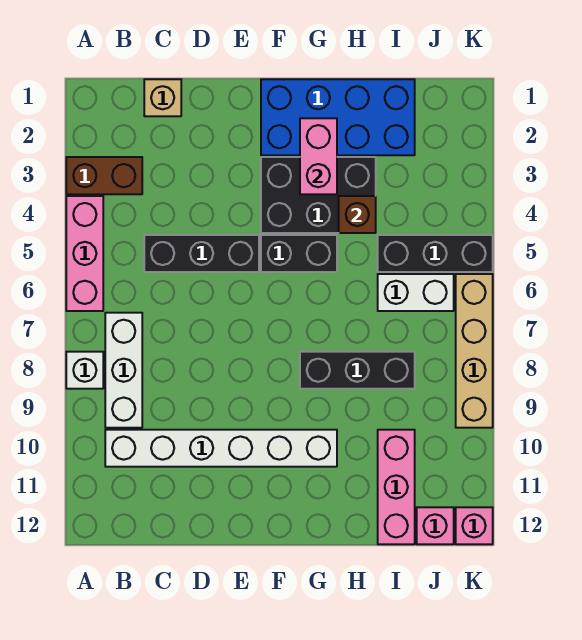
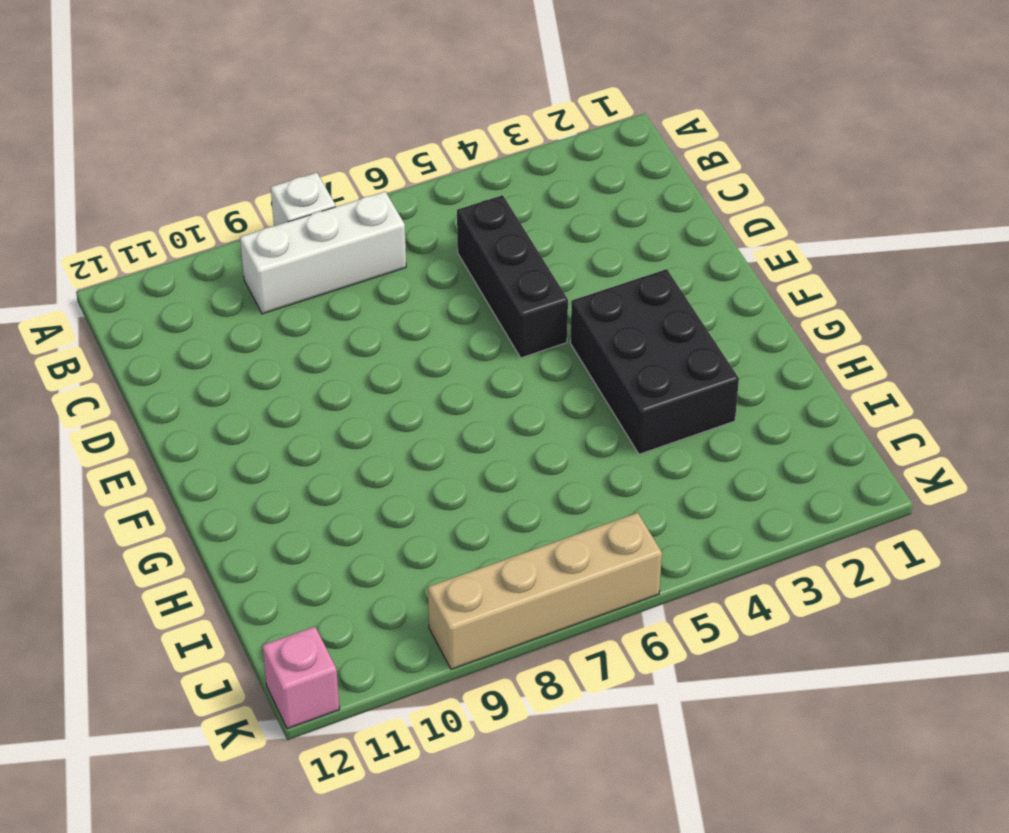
none -> brown brick A3:B3 level 1
none -> pink brick A4:A6 level 1
none -> white brick B10:G10 level 1

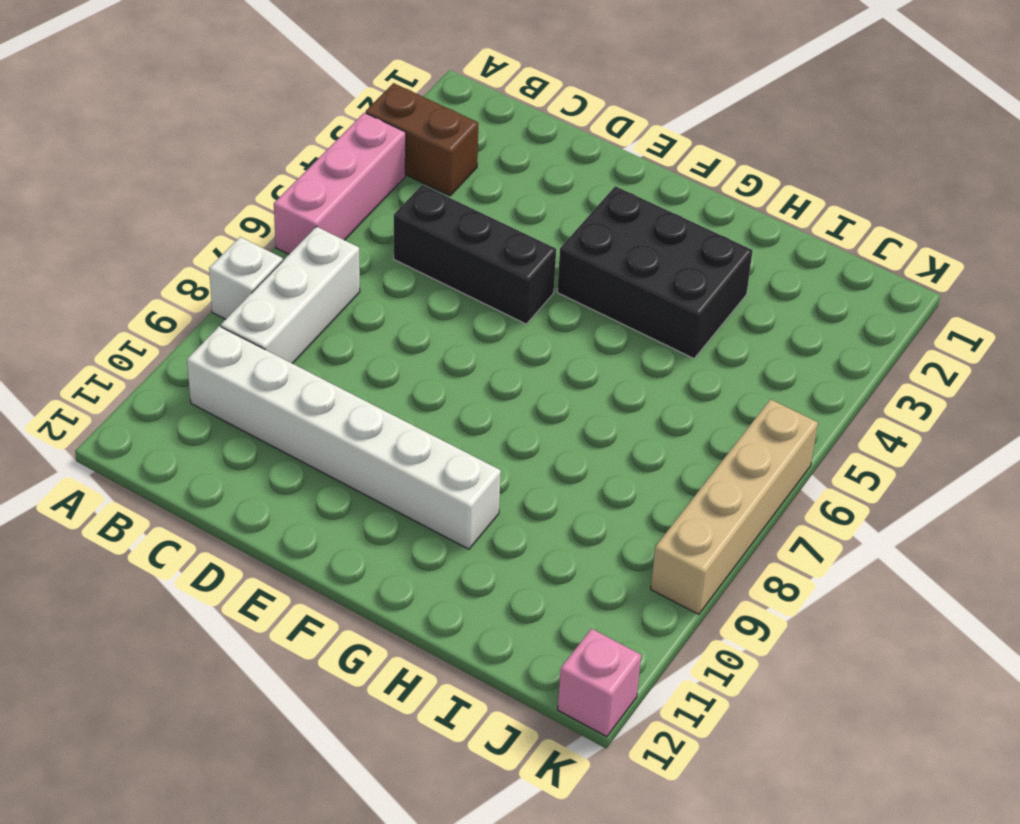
none -> tan brick C1 level 1
none -> blue brick F1:I2 level 1
none -> black brick F5:G5 level 1

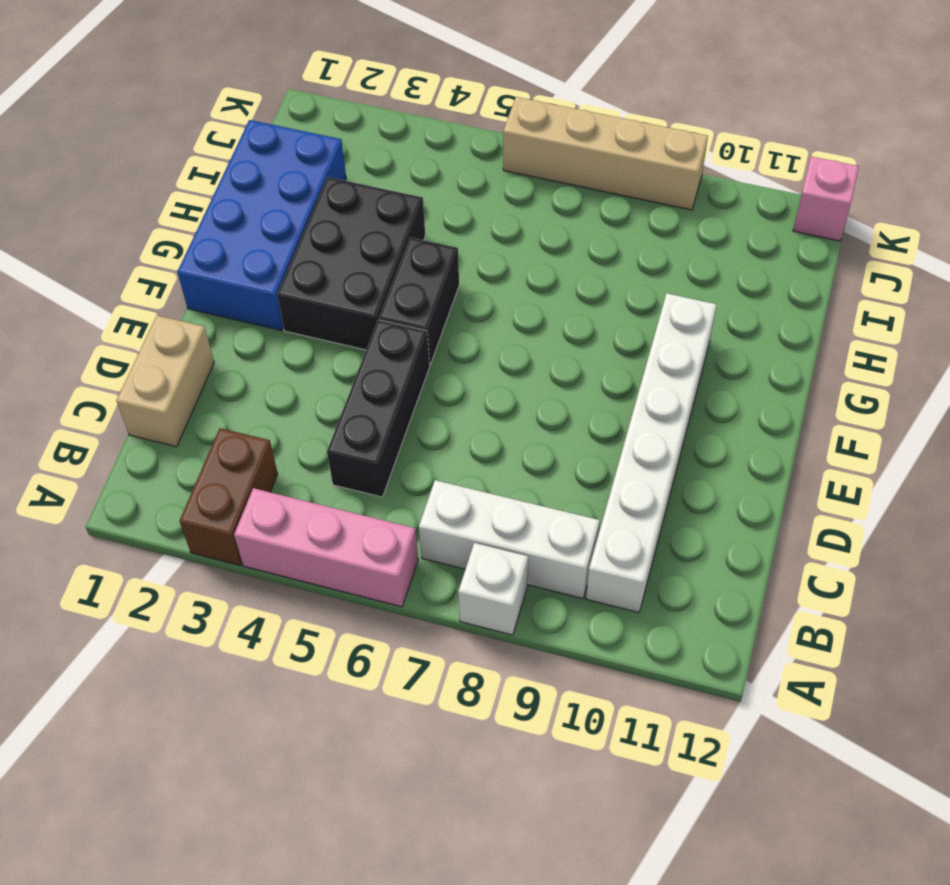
tan brick C1:D1 level 1 -> tan brick C1 level 1
none -> black brick G8:I8 level 1
none -> black brick I5:K5 level 1
none -> white brick I6:J6 level 1

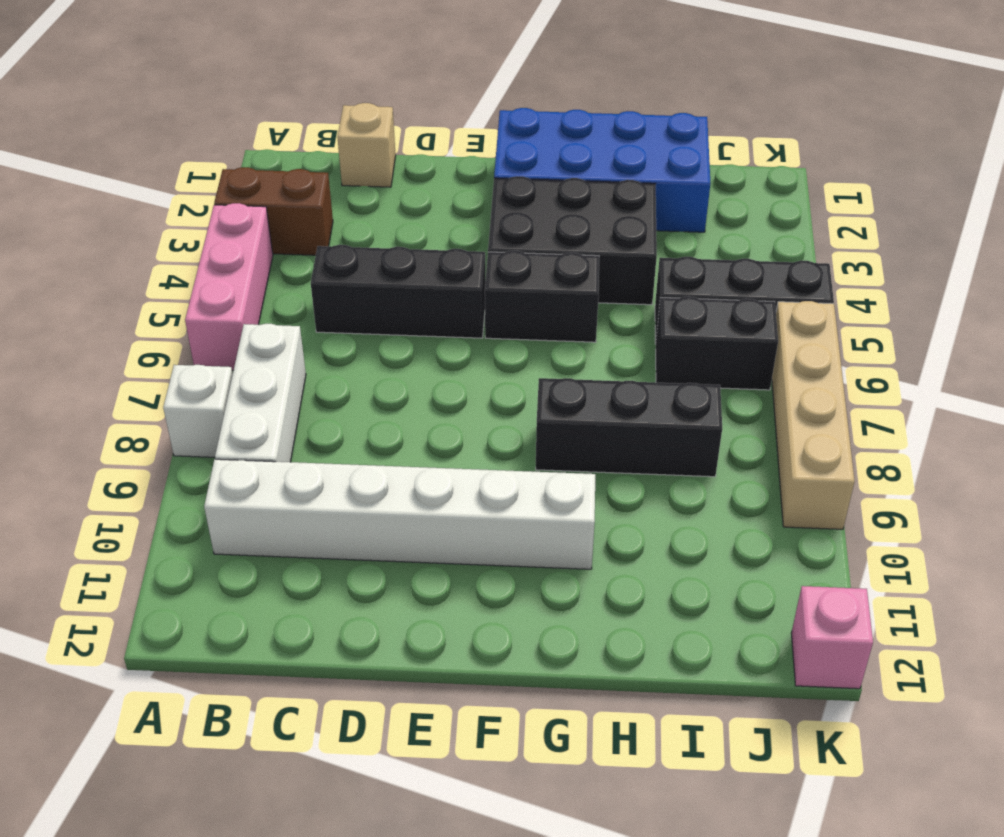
black brick I6:J6 level 1 -> white brick I6:J6 level 1
none -> pink brick I10:I12 level 1
none -> pink brick J12 level 1
none -> pink brick G2:G3 level 2

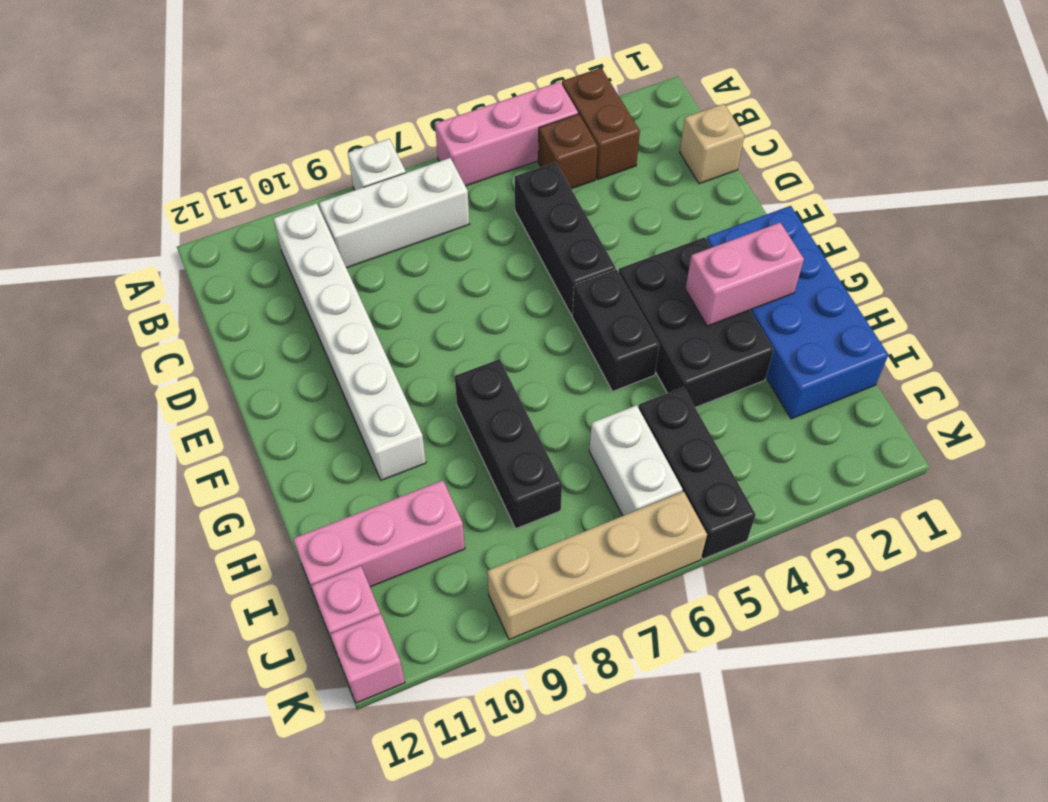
brown brick B4 level 1 -> brown brick H4 level 2

